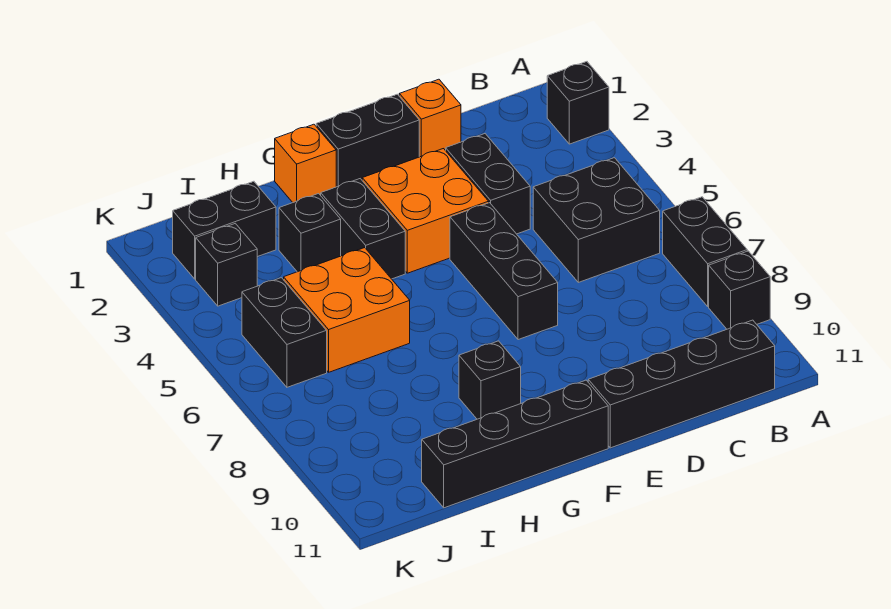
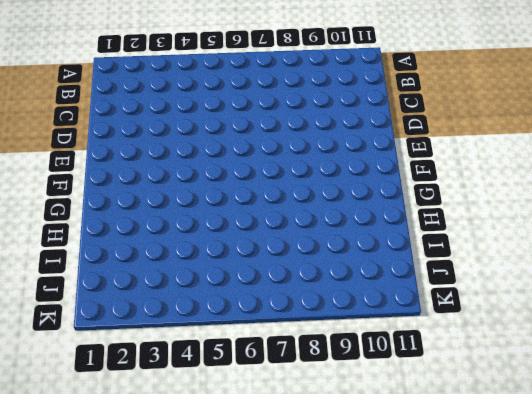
none -> black brick A2 level 1
none -> black brick A7:A8 level 1
none -> black brick A9 level 1

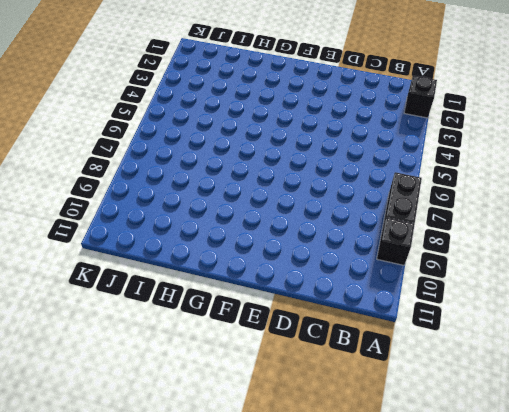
none -> black brick B5:C6 level 1
none -> black brick B11:E11 level 1
none -> orange brick D1 level 1

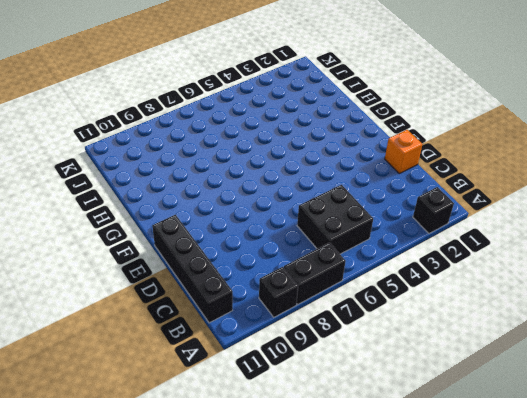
none -> black brick D3:D4 level 1
none -> black brick E1:F1 level 1
none -> orange brick E3:F4 level 1

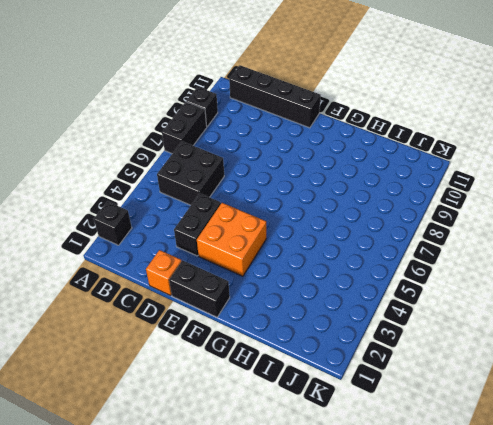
none -> black brick E5:E7 level 1
none -> black brick F11:I11 level 1
none -> orange brick G1 level 1

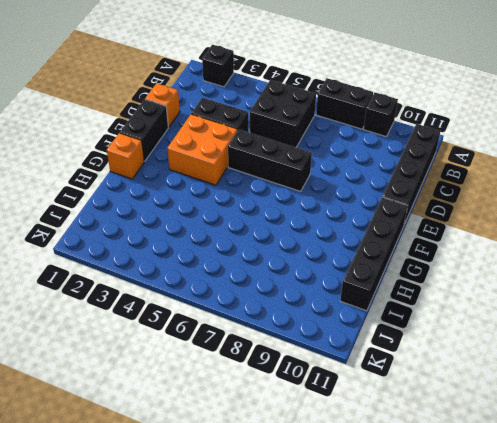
none -> black brick G3:G4 level 1
none -> black brick G9 level 1
none -> black brick H3 level 1

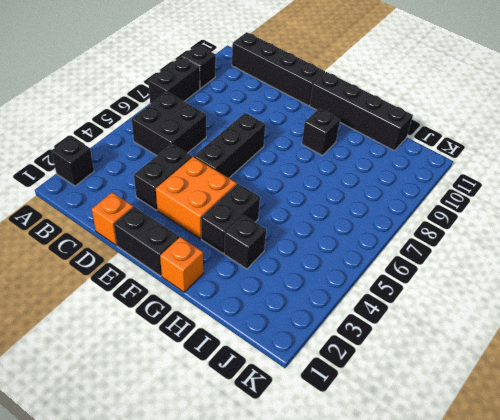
none -> orange brick H5:I6 level 1
none -> black brick I2:J2 level 1
none -> black brick J3 level 1

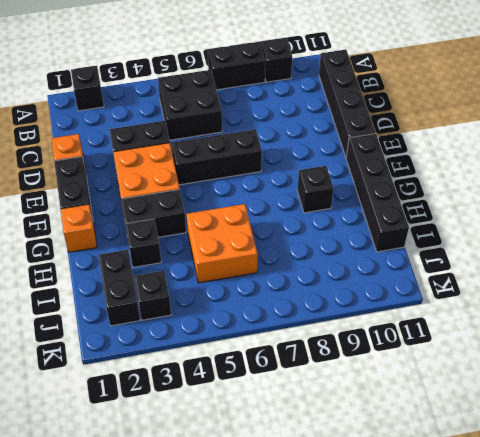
none -> black brick J5:J6 level 1

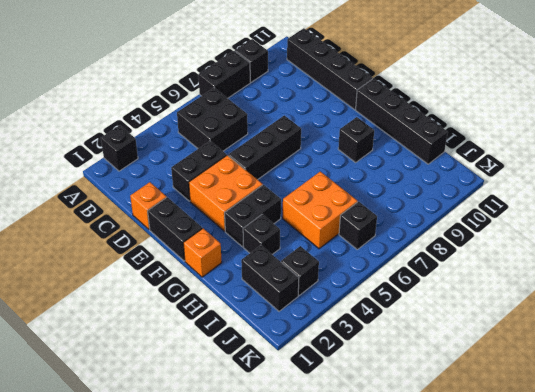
black brick J6 level 1 -> black brick J5:J6 level 1

